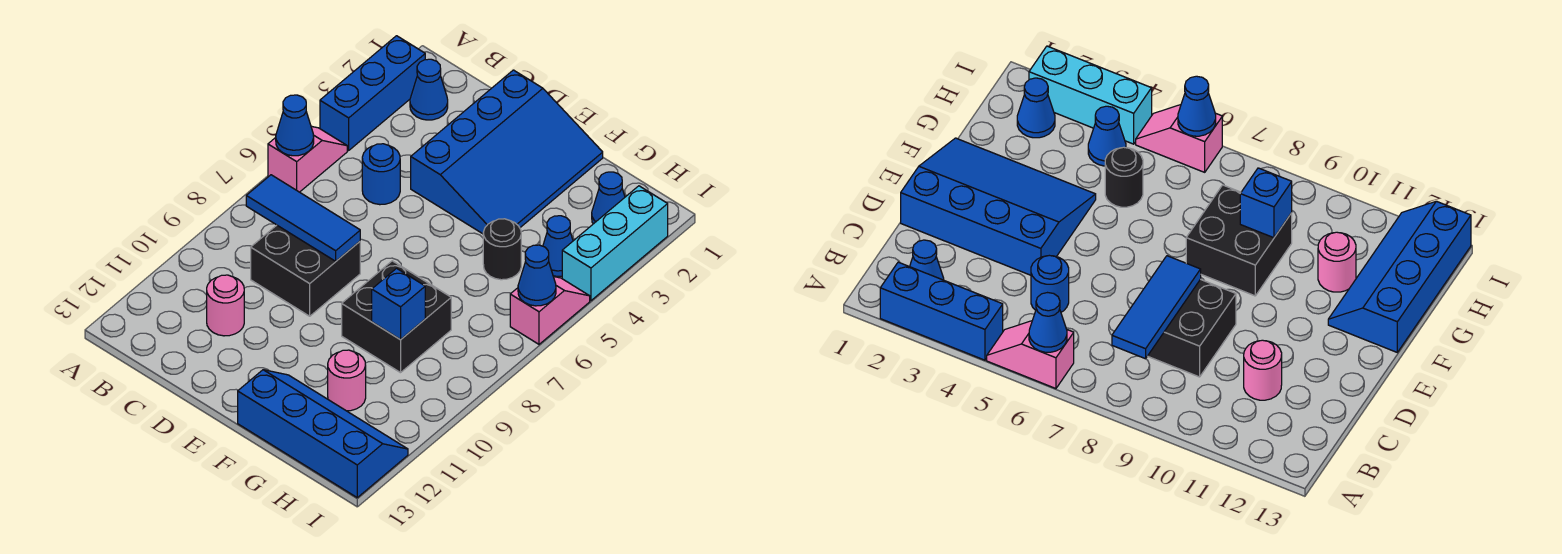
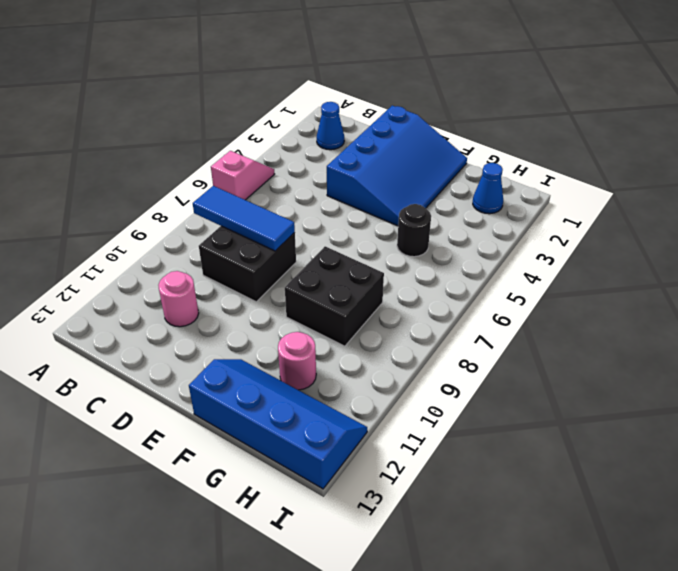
none -> blue brick A2:A4 level 1
none -> blue round brick C5 level 1
none -> blue cone H4 level 1

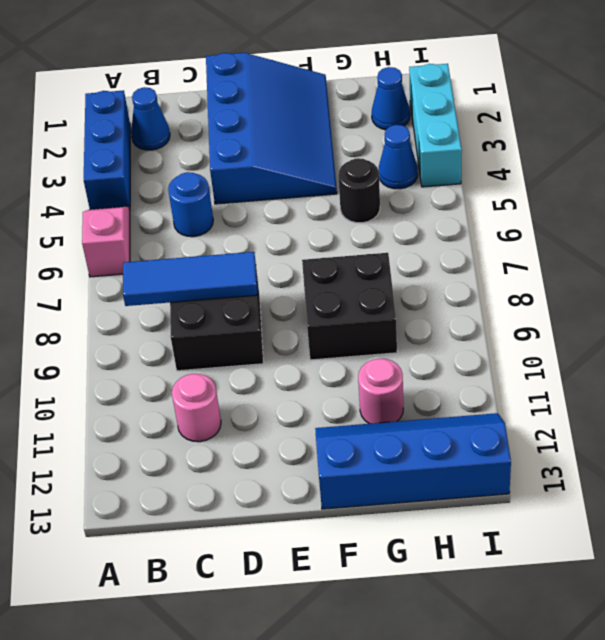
none -> pink slope I5:I6 level 1 top 6
none -> blue cone A6 level 2
none -> blue brick G9 level 2

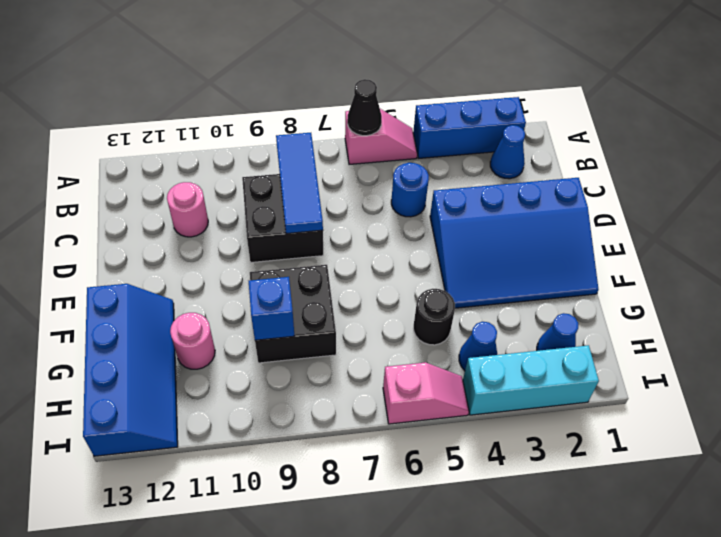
black cone A6 level 2 -> blue cone A6 level 2
none -> blue cone I6 level 2

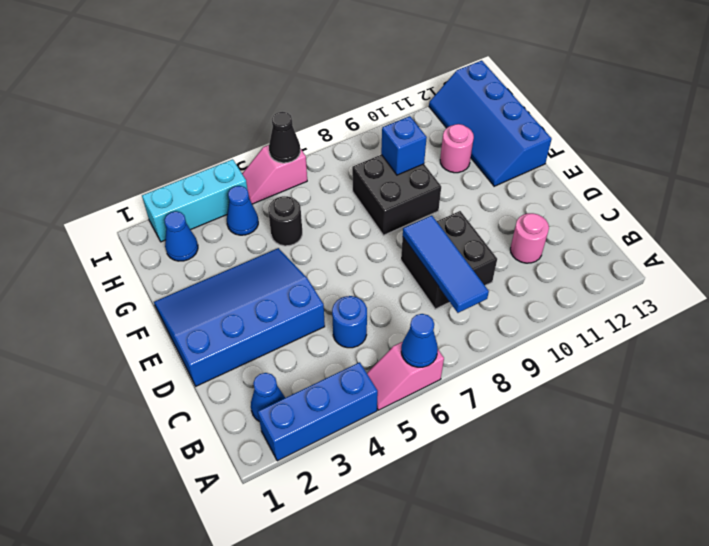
black cone I6 level 2 -> blue cone I6 level 2

